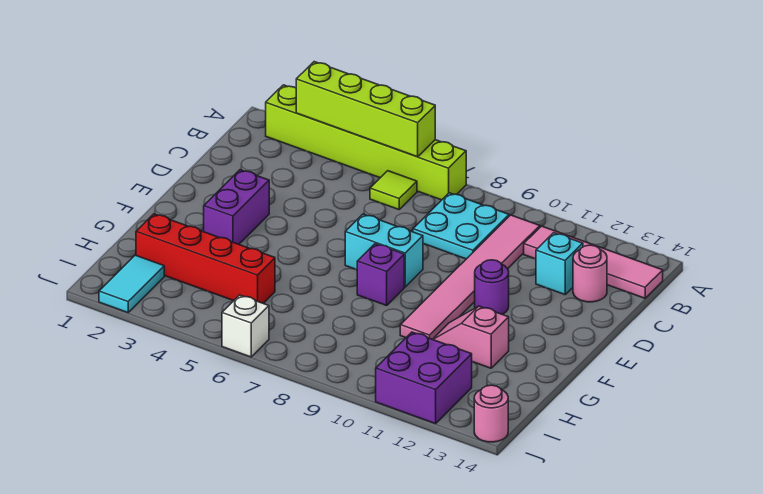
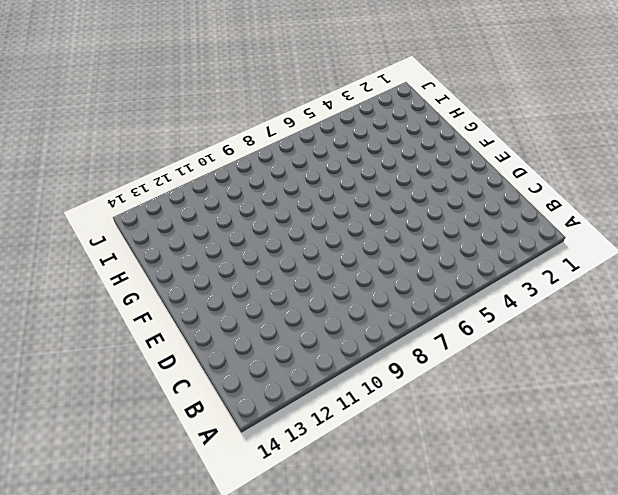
none -> lime brick A2:A7 level 1
none -> lime tile B6 level 1
none -> cyan plate B8:C9 level 1

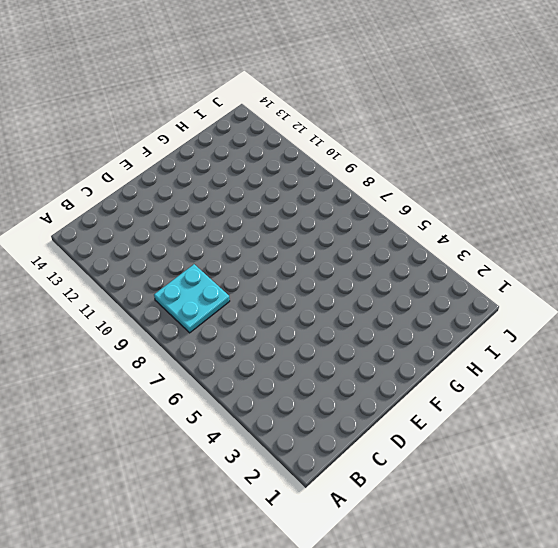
none -> lime brick A2:A7 level 1
none -> lime tile B6 level 1
none -> pink tile B10:G10 level 1

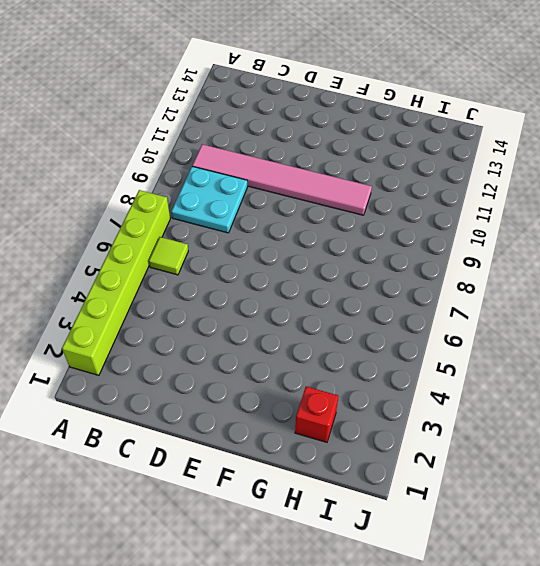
red brick H2 level 1 -> red brick H2:H5 level 1
none -> pink tile B11:B14 level 1
none -> cyan brick C12 level 1
none -> pink round brick C13 level 1

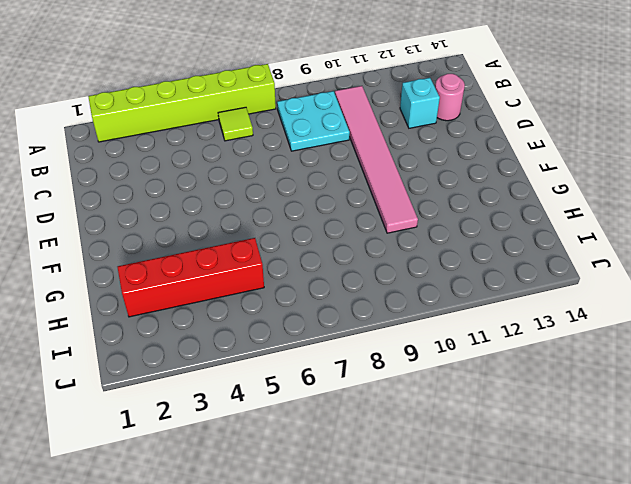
none -> pink tile B11:B14 level 1
none -> purple brick E3:F3 level 1
none -> cyan brick E7:E8 level 1

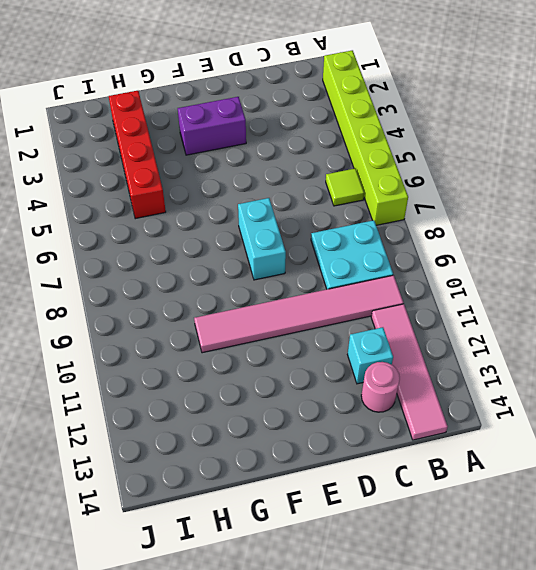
none -> purple round brick E11 level 1
none -> purple brick F8 level 1
none -> pink slope G11:G12 level 1 top 12

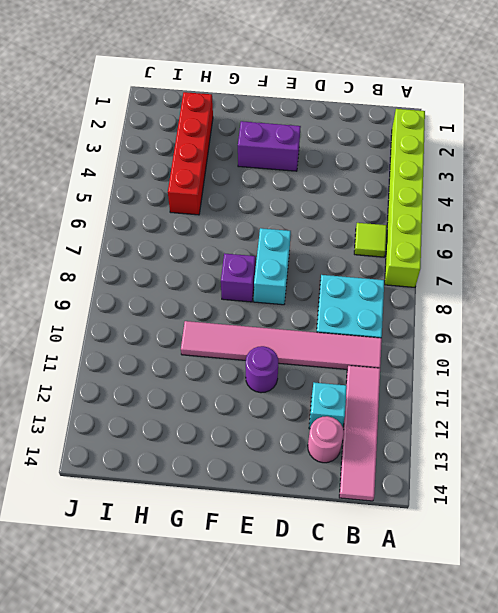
none -> pink slope G11:G12 level 1 top 12
none -> cyan tile I2:J2 level 1
none -> purple brick I11:J12 level 1

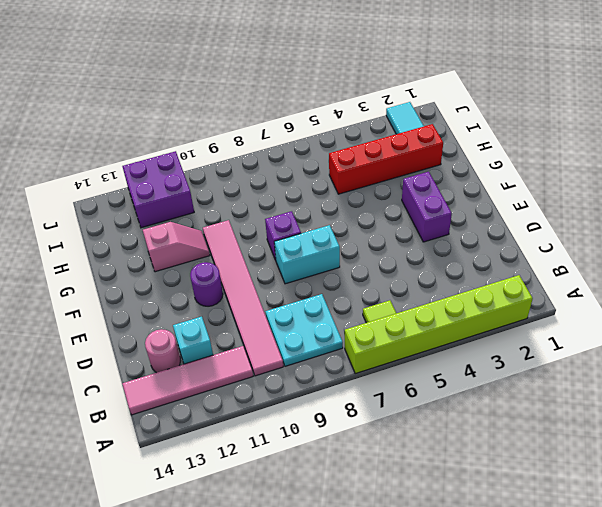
none -> white brick J6 level 1
none -> pink round brick J14 level 1
none -> lime brick A3:A6 level 2

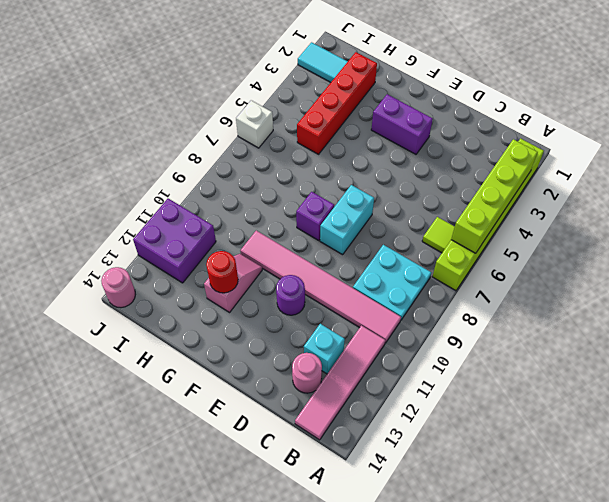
red round brick G12 level 2 -> none

